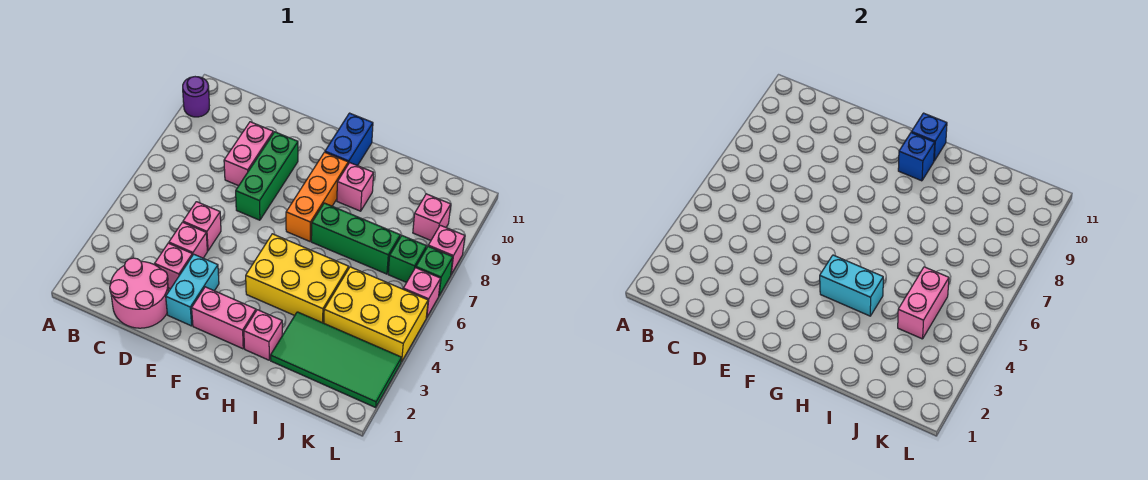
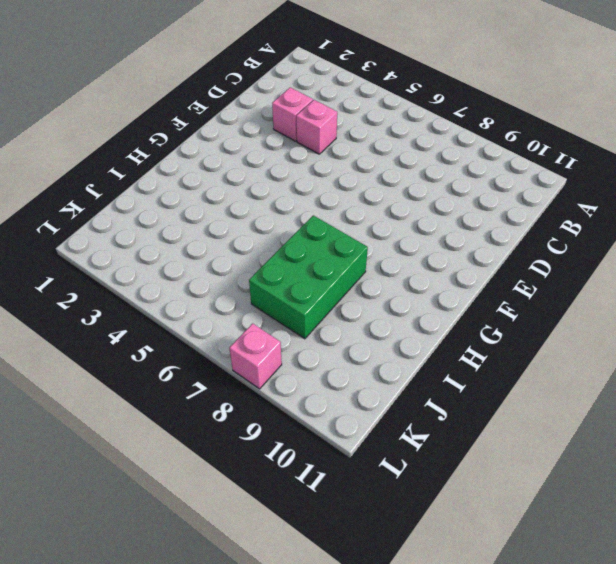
green brick H7:J8 level 1 -> green brick H7:J7 level 1
none -> purple round brick A10 level 1
none -> pink round brick C1:D2 level 1
none -> pink brick D5 level 1

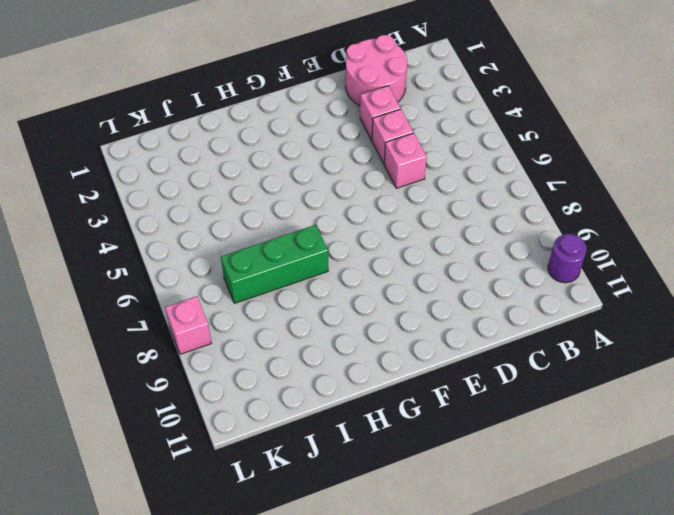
none -> pink brick D8:D9 level 1
none -> cyan brick E2:E3 level 1
none -> green brick E7:E9 level 1

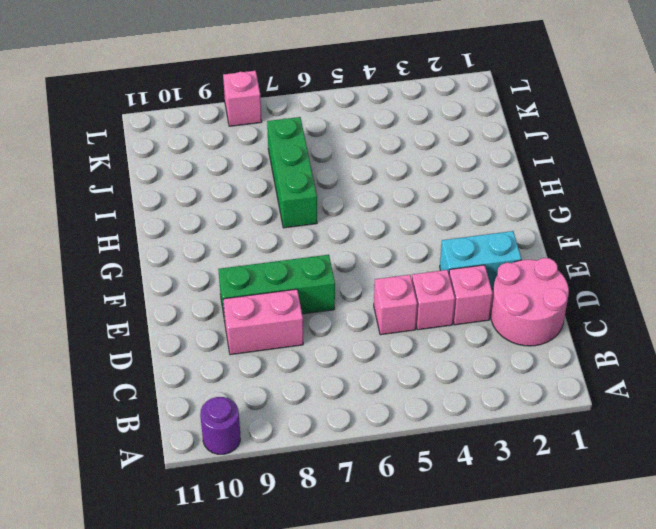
none -> pink brick F2:G2 level 1
none -> yellow brick G4:I5 level 1
none -> orange brick G7:G9 level 1

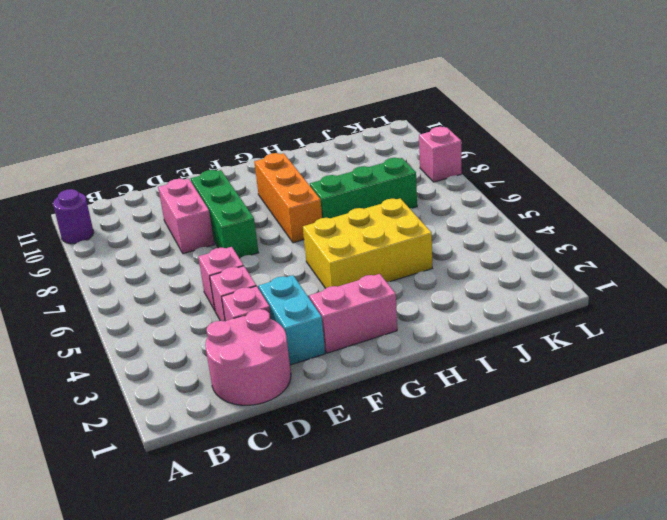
none -> blue brick G10:G11 level 1
none -> pink brick H2 level 1
none -> pink brick H9 level 1

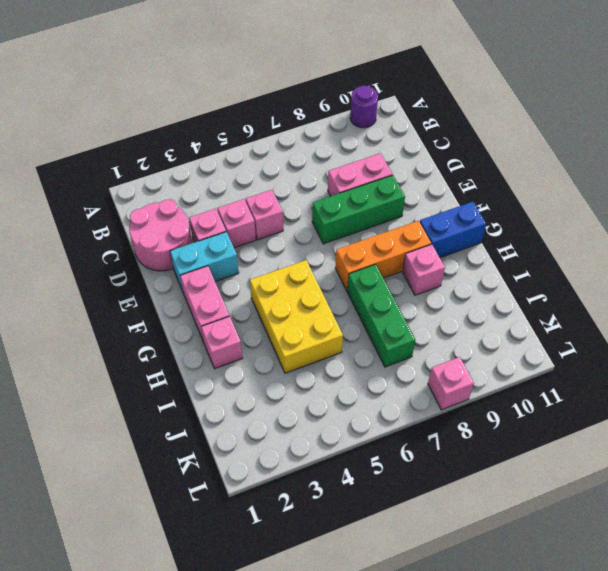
none -> green tile I2:L3 level 1
none -> yellow brick J4:L5 level 1
none -> green brick K7 level 1

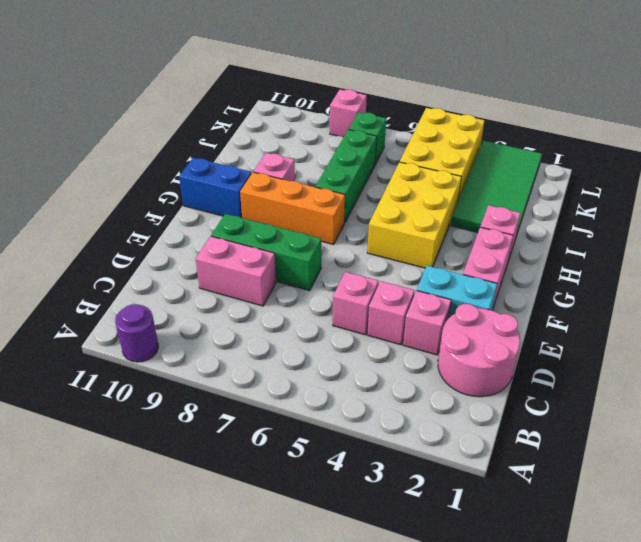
none -> pink brick K9 level 1
none -> pink brick L6 level 1
none -> green brick L7 level 1

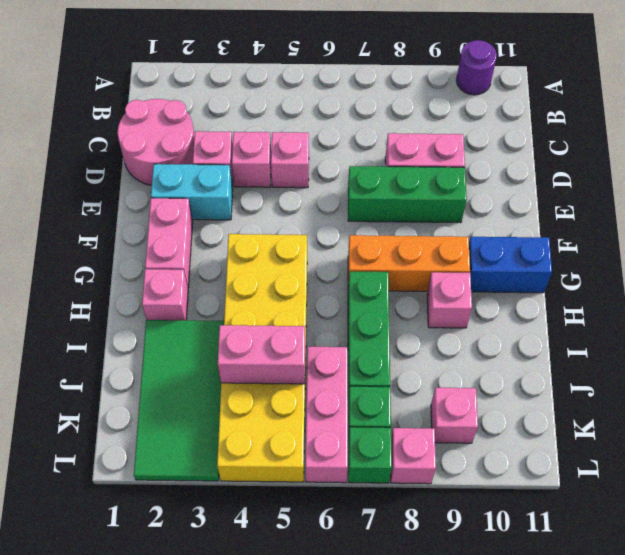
pink brick J6:L6 level 1 -> pink brick L6 level 1
none -> cyan brick G4:H4 level 2
none -> blue brick G10 level 2
none -> blue brick G11 level 2

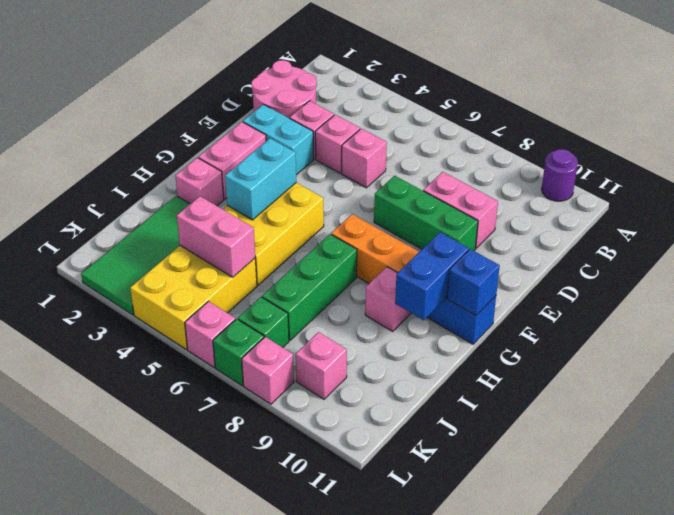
blue brick G10:H10 level 2 -> blue brick G10 level 2

